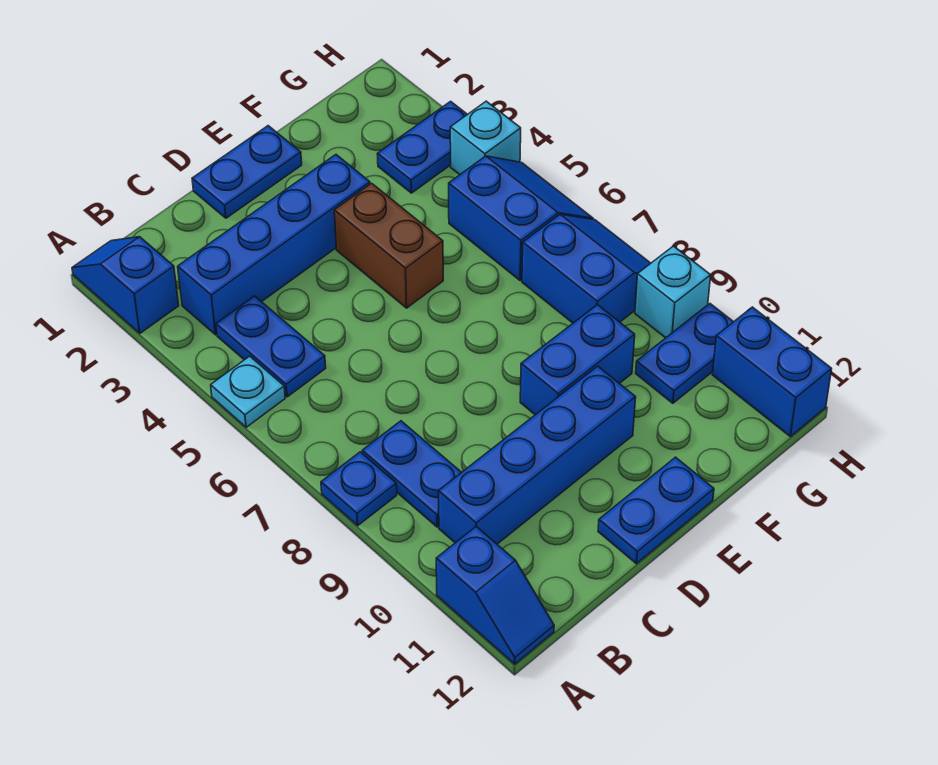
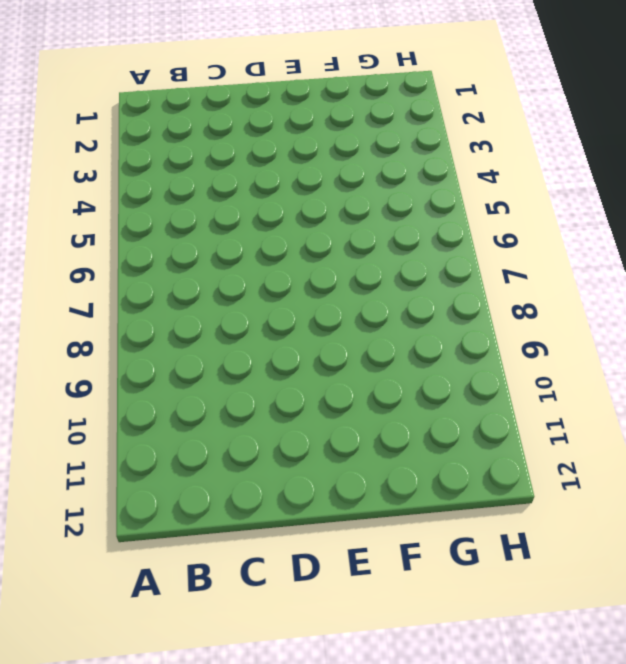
none -> blue slope A1:A2 level 1 top 2
none -> cyan plate A5 level 1
none -> blue plate A8 level 1

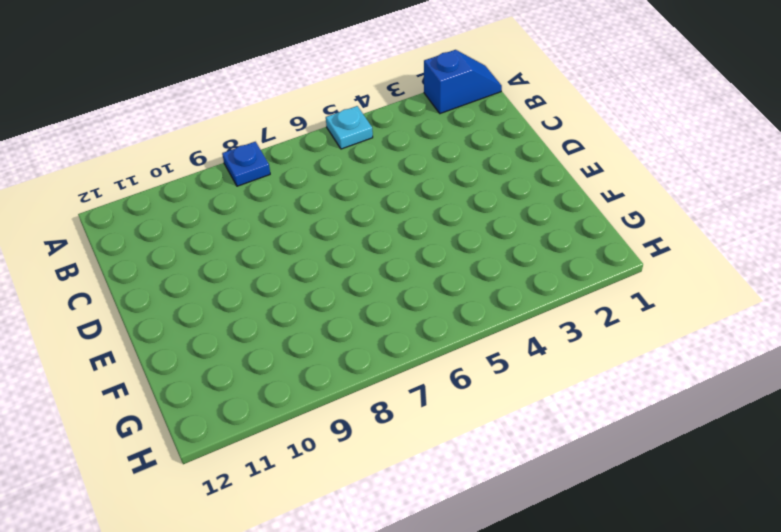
none -> blue slope A11:A12 level 1 top 11
none -> blue brick B3:E3 level 1
none -> blue plate B4:B5 level 1

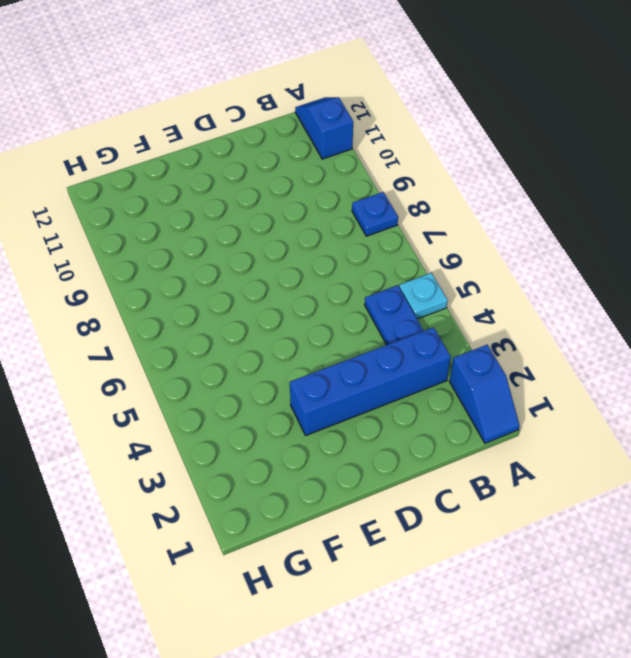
none -> blue plate B8:B9 level 1
none -> blue brick B10:E10 level 1
none -> blue plate D1:E1 level 1

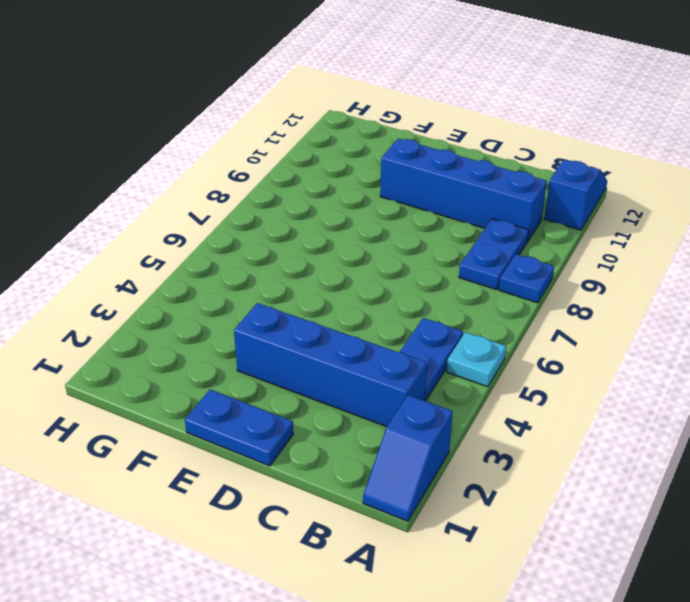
none -> blue plate D12:E12 level 1
none -> brown brick E4:E5 level 1
none -> blue brick E9:F9 level 1

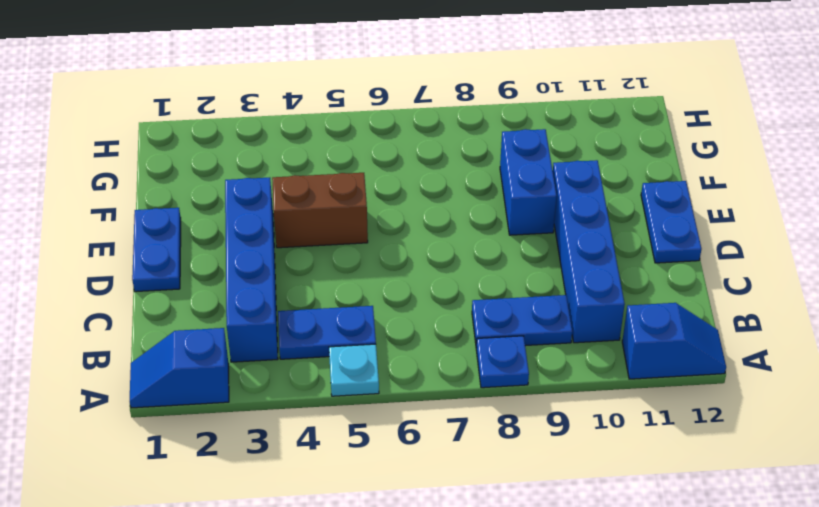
none -> blue plate G3:H3 level 1
none -> blue slope G5:H6 level 1 top G
none -> blue slope G7:H8 level 1 top G

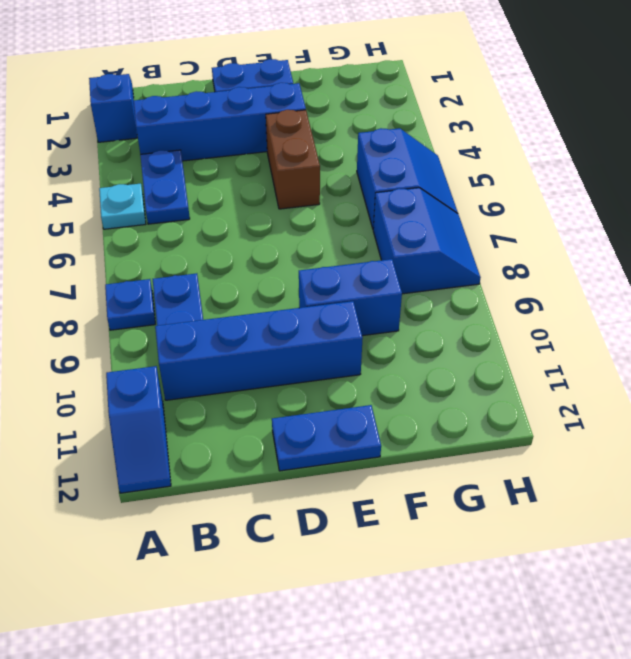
none -> blue plate G3:H3 level 1
none -> blue plate G10:H10 level 1
none -> cyan brick H4 level 1

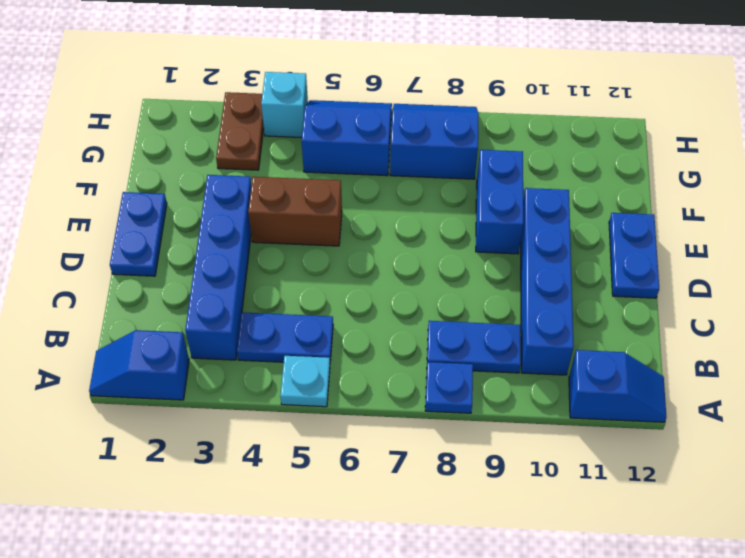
brown plate G3:H3 level 1 -> blue plate G3:H3 level 1
none -> blue plate G10:H10 level 1
none -> cyan brick H9 level 1
none -> blue brick H11:H12 level 1

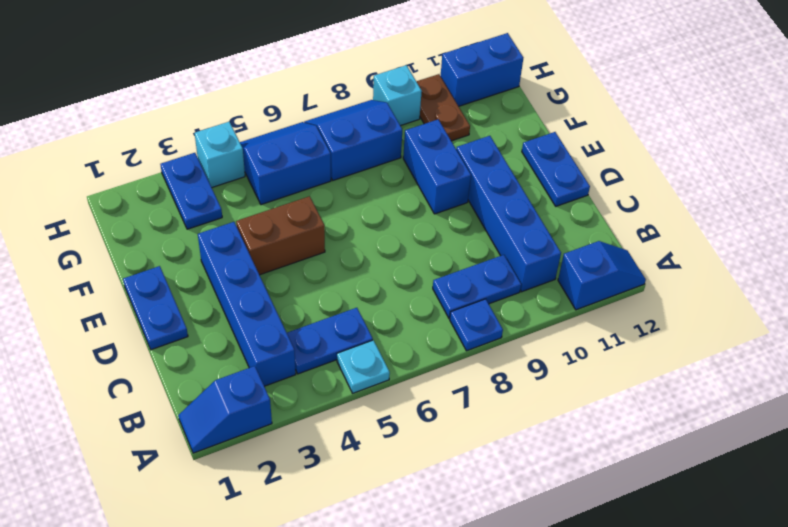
brown plate G10:H10 level 1 -> blue plate G10:H10 level 1

